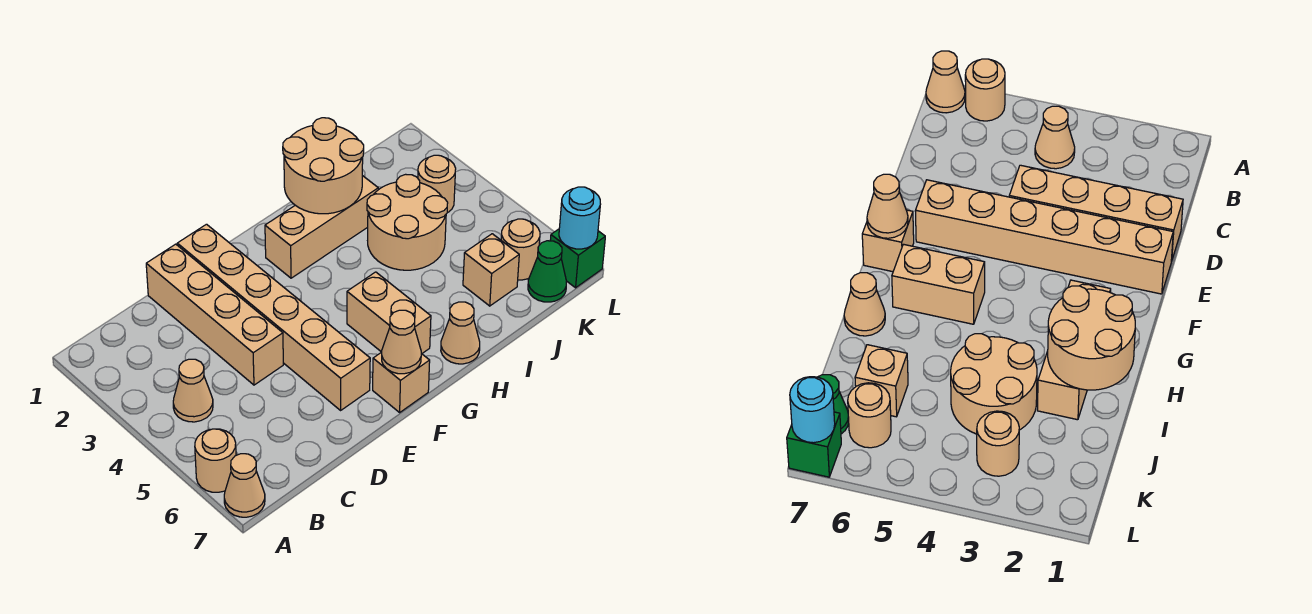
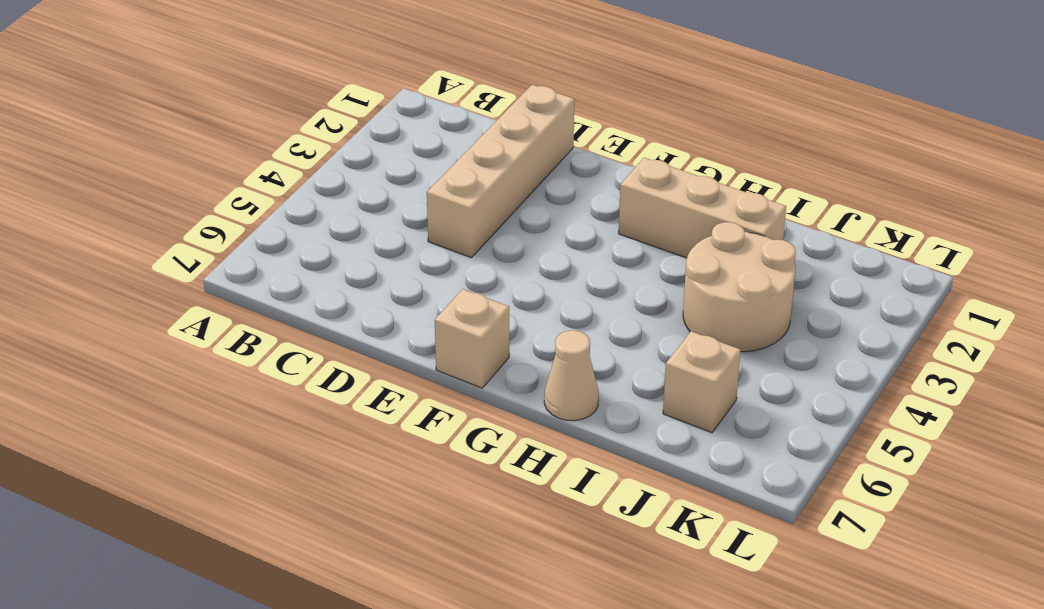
none -> tan round brick A6 level 1
none -> tan cone A7 level 1
none -> tan cone B4 level 1

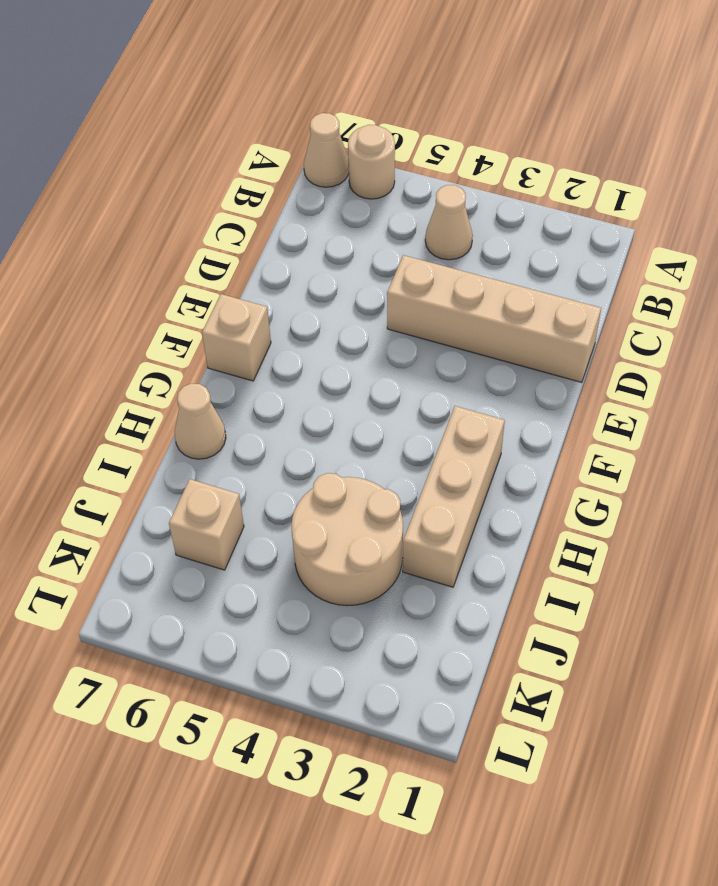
none -> tan brick E1:E6 level 1
none -> tan brick G5:G6 level 1
none -> tan round brick K3 level 1

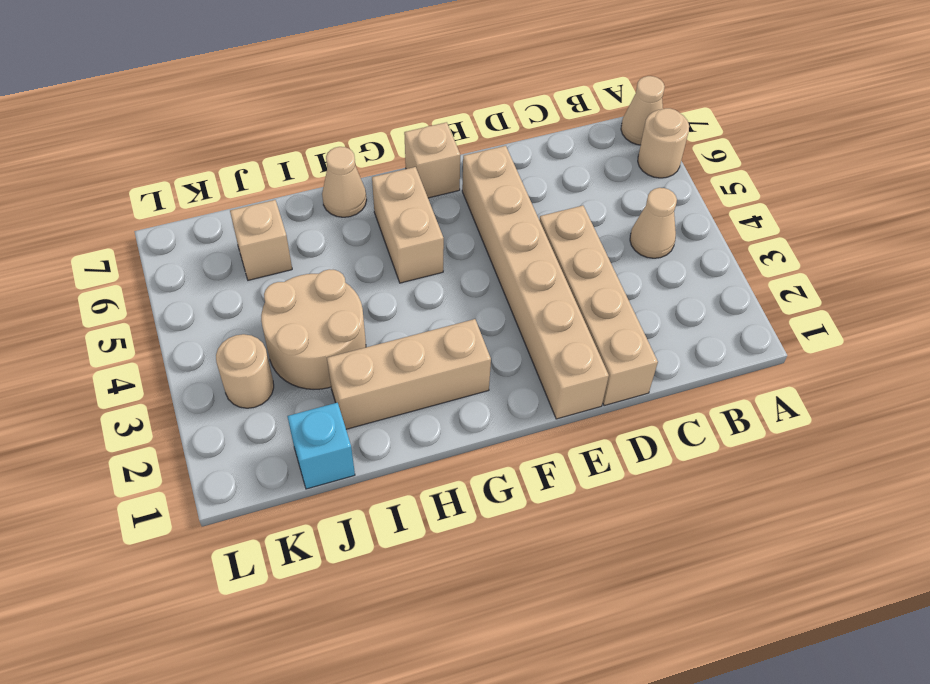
cyan brick J1 level 1 -> none
none -> tan round brick K6 level 1
none -> green cone K7 level 1
none -> green brick L7 level 1

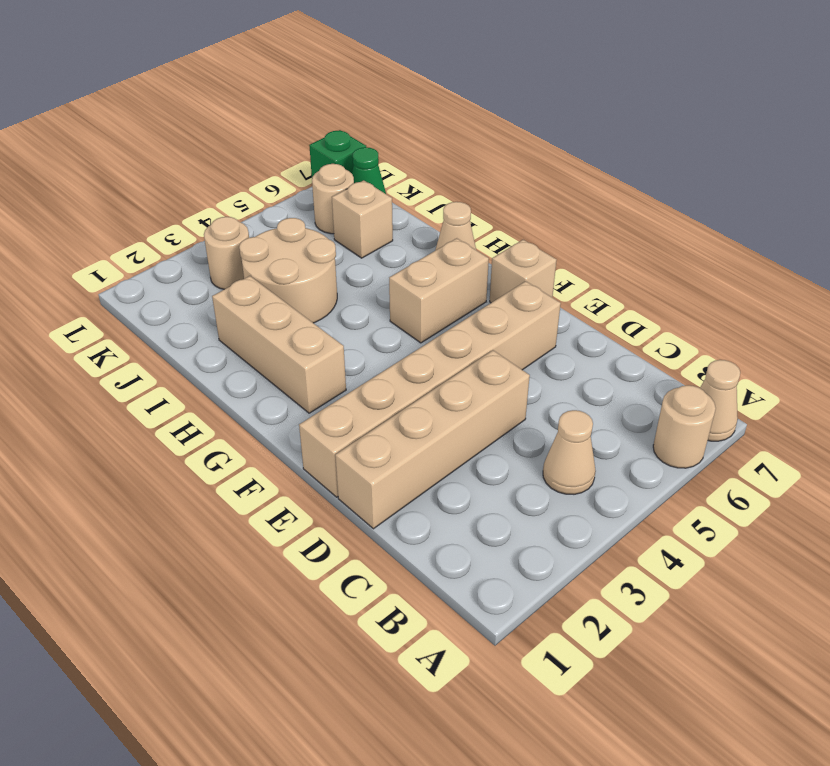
none -> tan cone F7 level 2
none -> tan round brick H1:I2 level 2
none -> cyan round brick L7 level 2

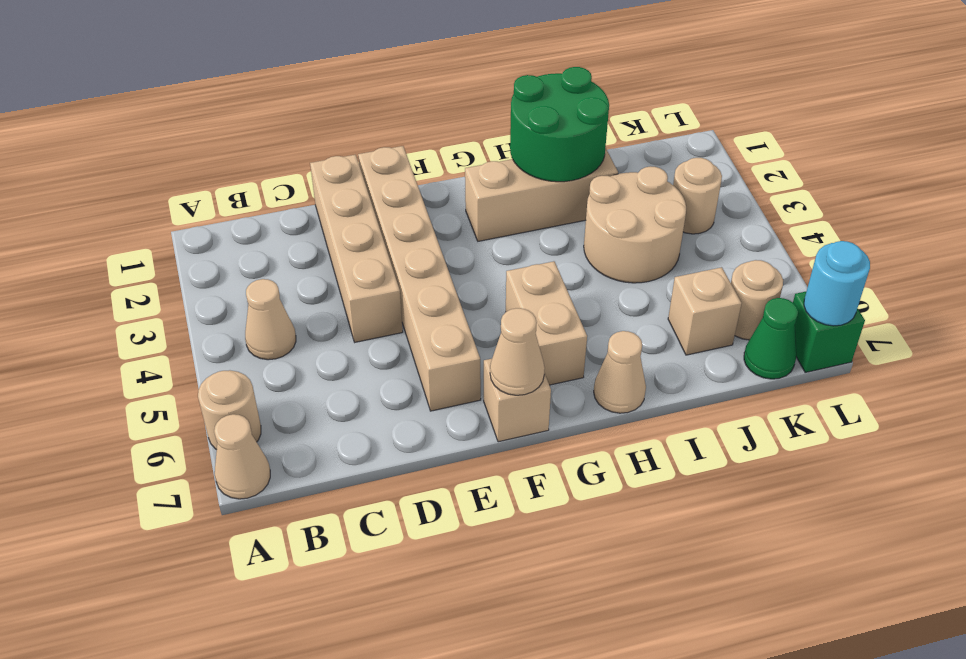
green round brick H1:I2 level 2 -> tan round brick H1:I2 level 2

